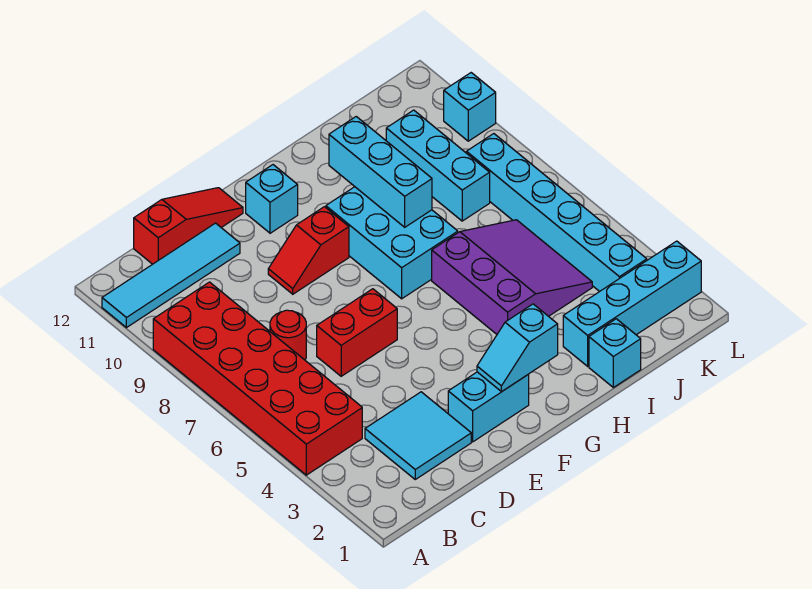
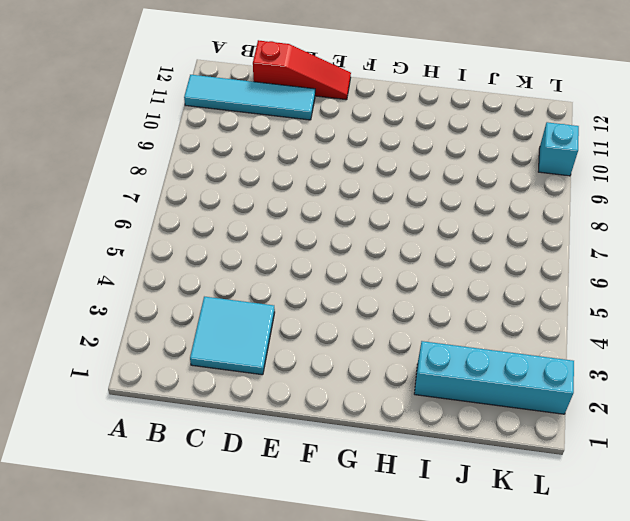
none -> red brick A4:B9 level 1
none -> red round brick C7 level 1
none -> red brick D6:E6 level 1

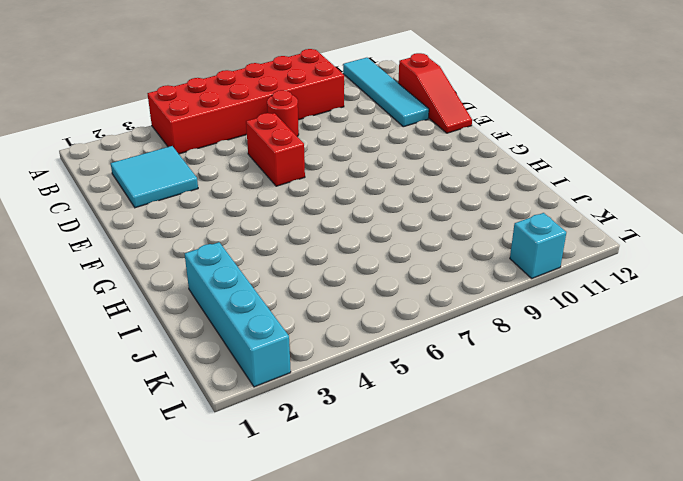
none -> cyan brick E2:F2 level 1
none -> red slope E9:F9 level 1 top F
none -> cyan brick F11 level 1

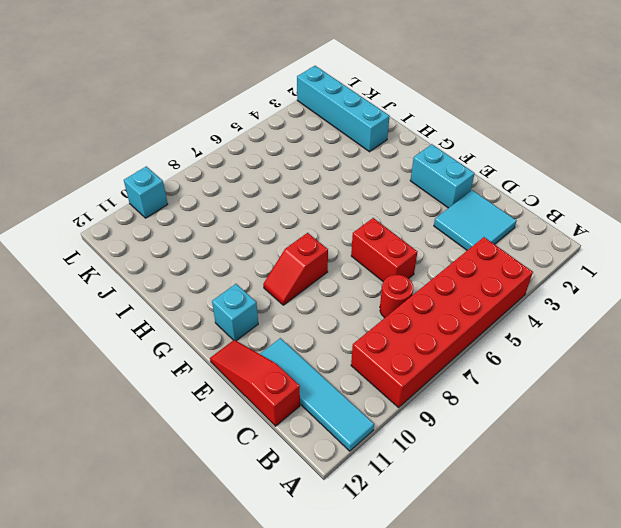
red slope F8:F9 level 1 top 8 -> red slope E9:F9 level 1 top F
none -> cyan brick G7:H9 level 1
none -> purple slope H4:J6 level 1 top H
none -> cyan brick I1 level 1

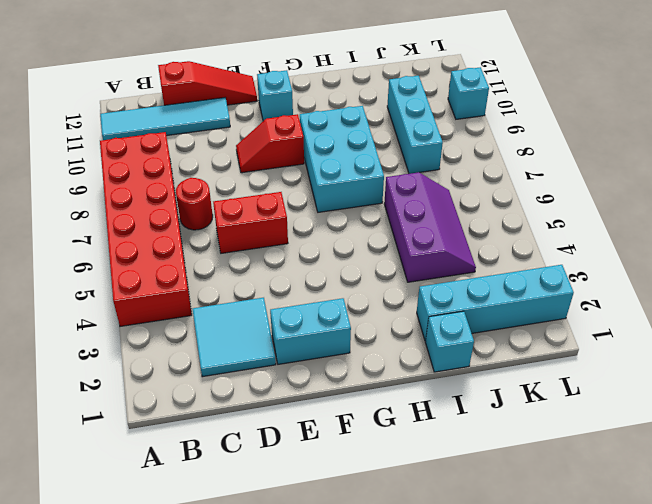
purple slope I4:J6 level 1 top I -> purple slope H4:J6 level 1 top H
none -> cyan brick K3:K8 level 1
none -> cyan slope F2:G2 level 2 top G
none -> cyan brick H8:H10 level 2

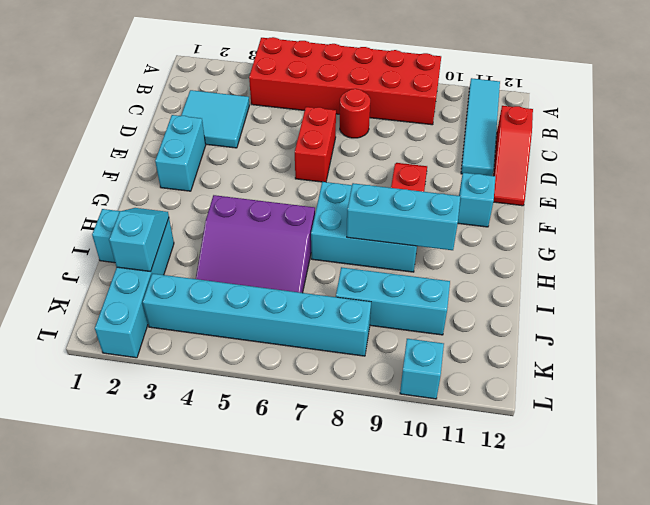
cyan slope I2:J2 level 2 top J -> cyan slope F2:G2 level 2 top G

